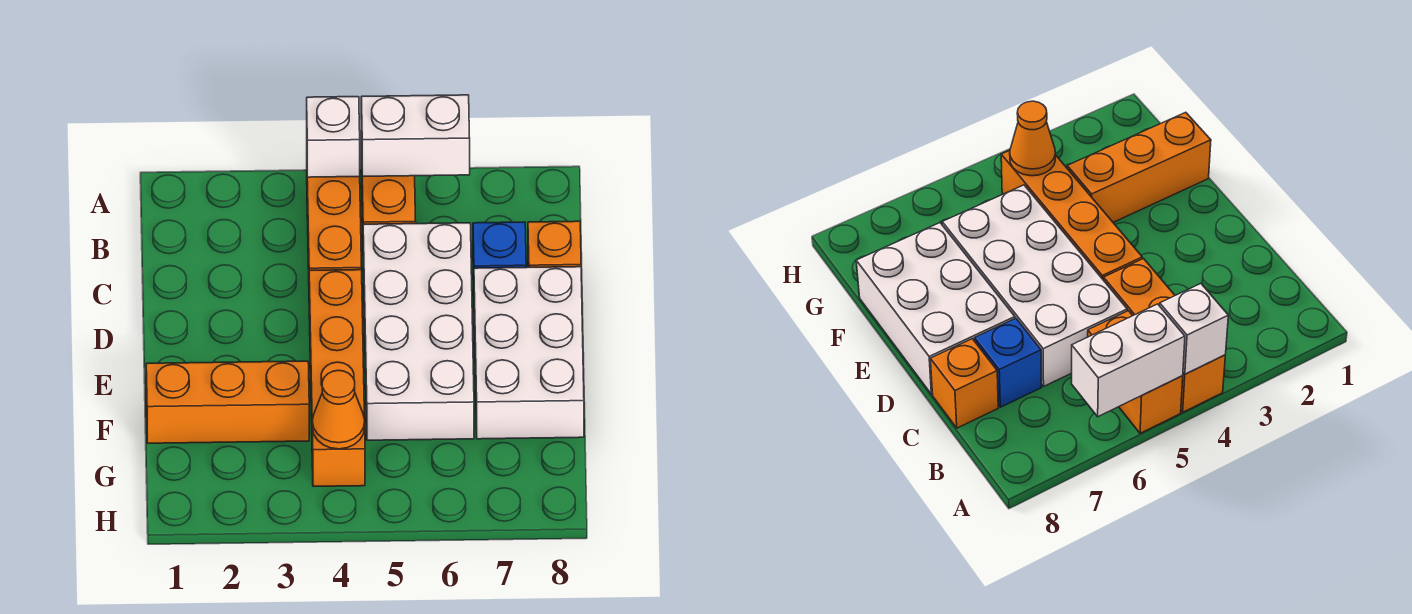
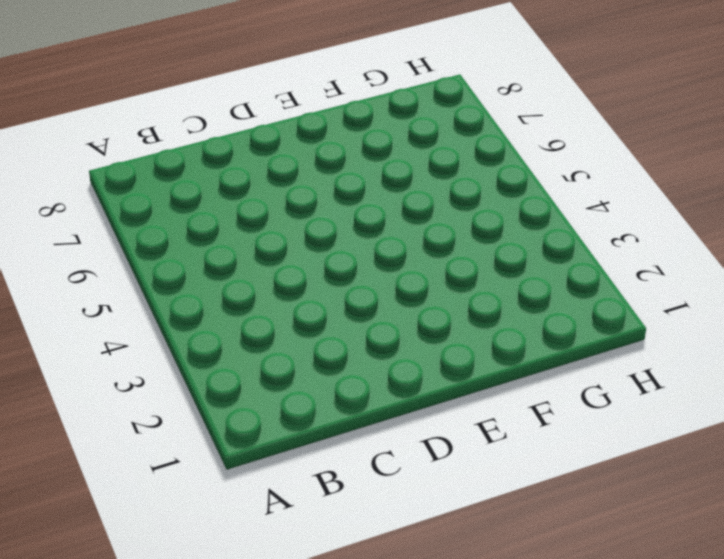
none -> orange brick A4:C4 level 1
none -> orange brick A5:B5 level 1

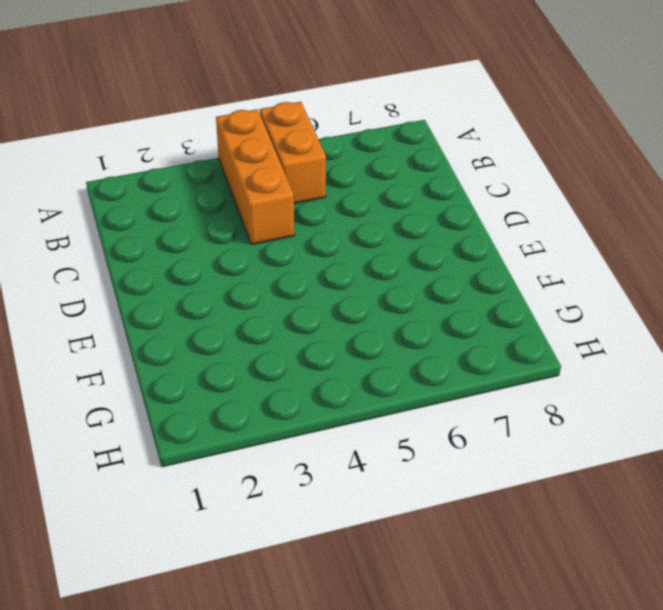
none -> white brick C5:F6 level 1
none -> blue brick C7 level 1

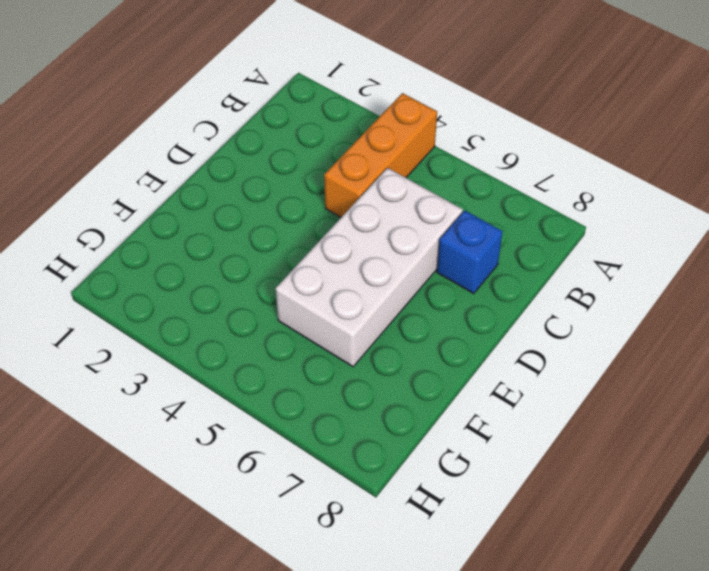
none -> orange brick A5:B5 level 1
none -> orange brick C8 level 1

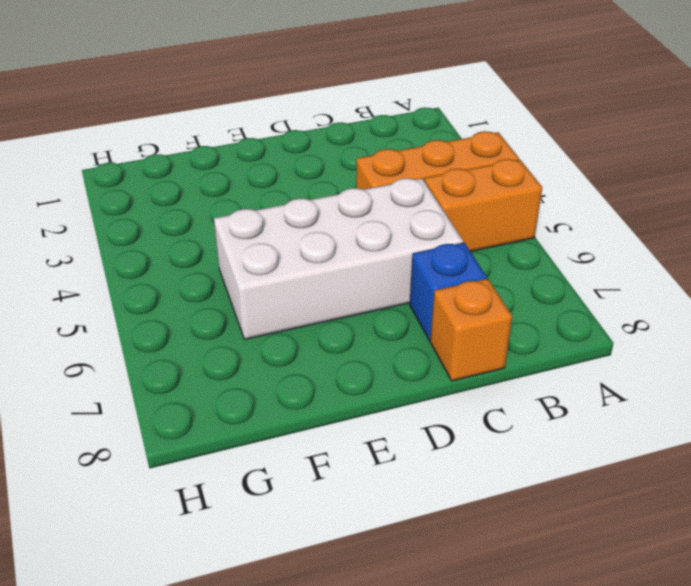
none -> orange brick D4:G4 level 1
none -> white brick D7:F8 level 1

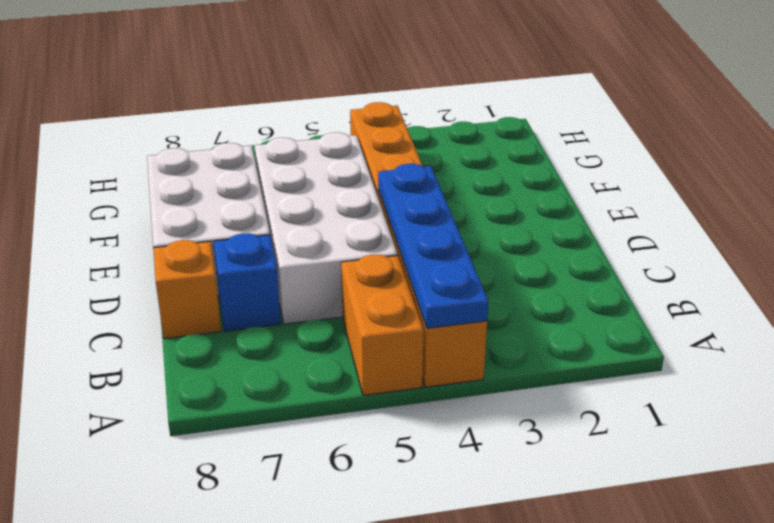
blue plate A4:D4 level 2 -> white brick A4 level 2
none -> orange brick F1:F3 level 1
none -> white brick A5:A6 level 2

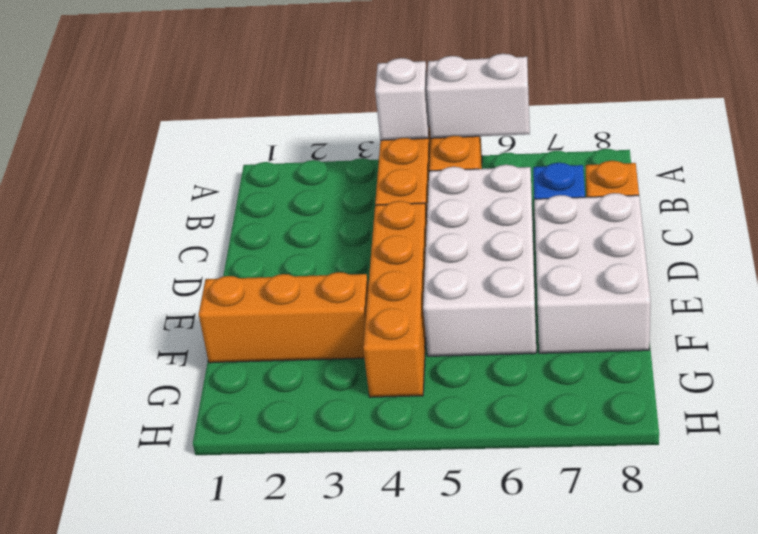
none -> orange cone G4 level 2

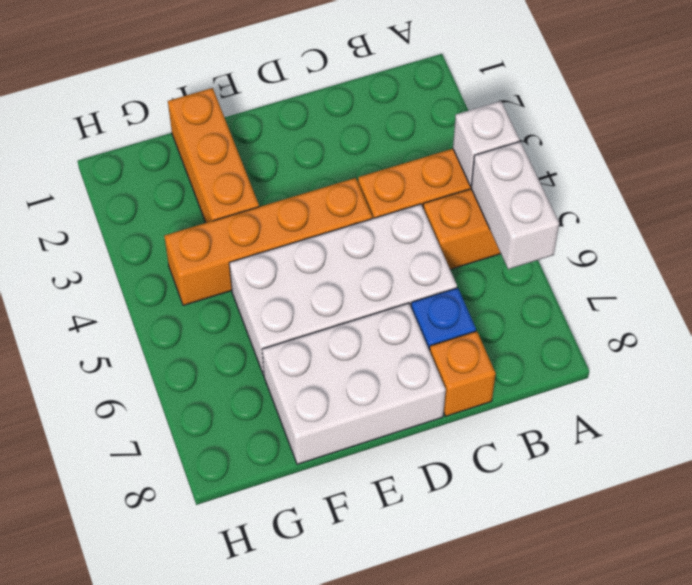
none -> orange cone G4 level 2

